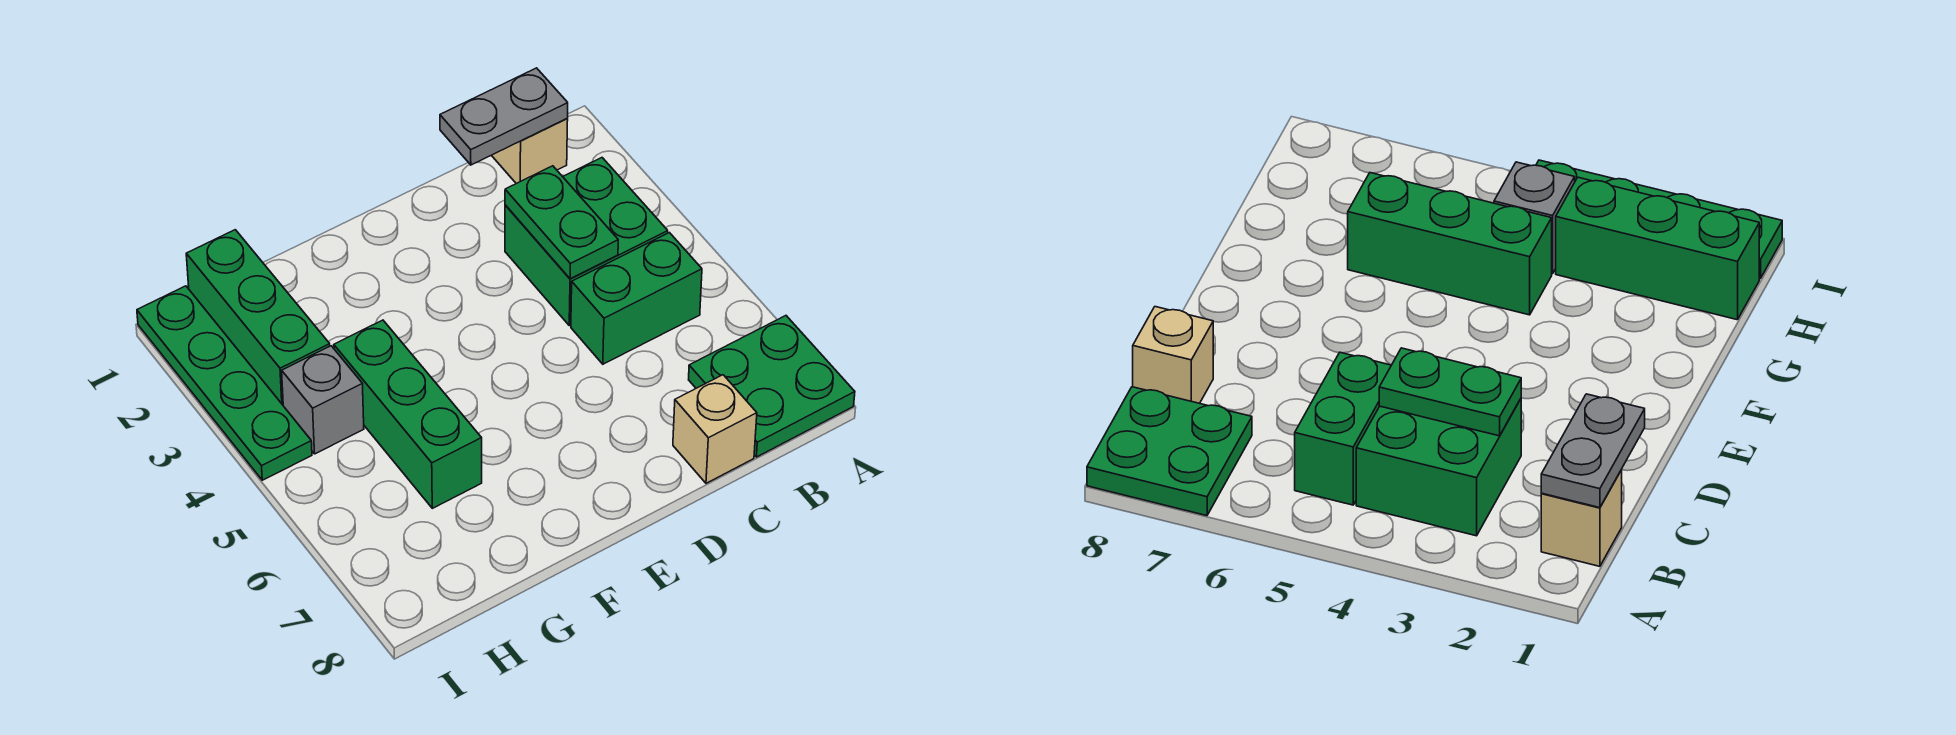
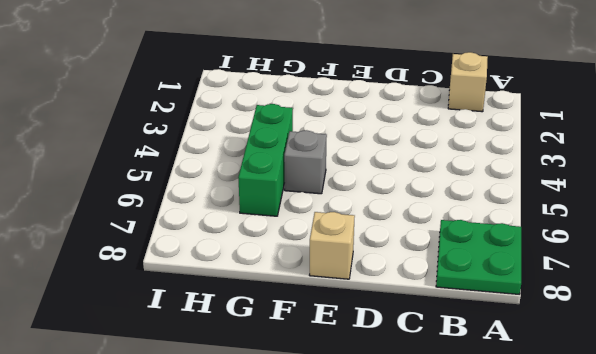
tan brick E8 level 1 -> tan brick C8 level 1
grey brick F5 level 1 -> grey brick H4 level 1
none -> green brick B3:C4 level 1
none -> green brick B5:C5 level 1

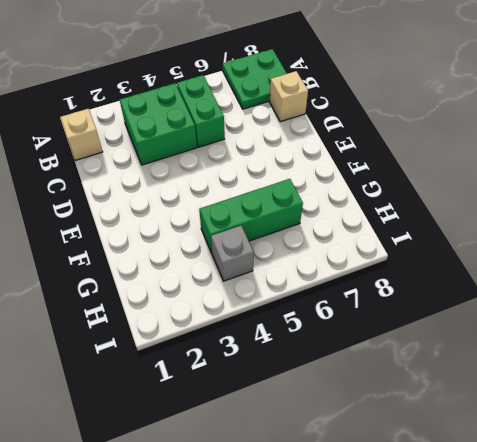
none -> green brick H1:H3 level 1
none -> green plate I1:I4 level 1

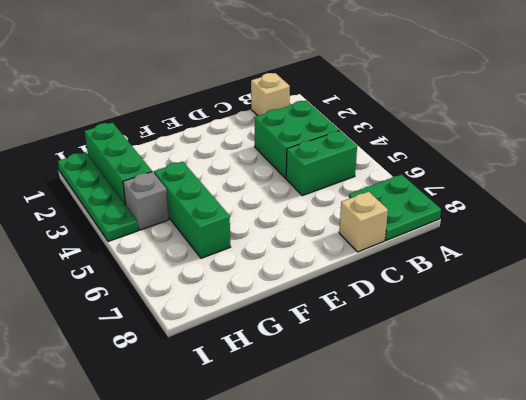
none -> grey plate B1:C1 level 2
none -> green plate C3:C4 level 2

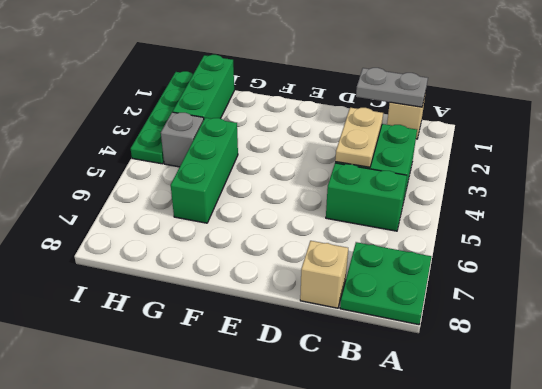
tan plate C3:C4 level 2 -> green plate C3:C4 level 2

